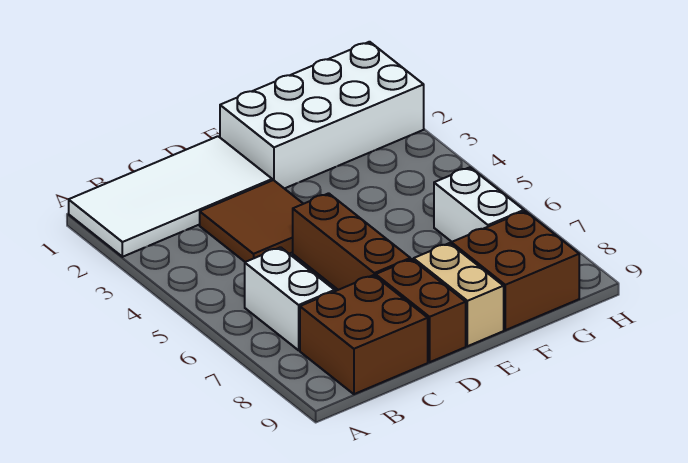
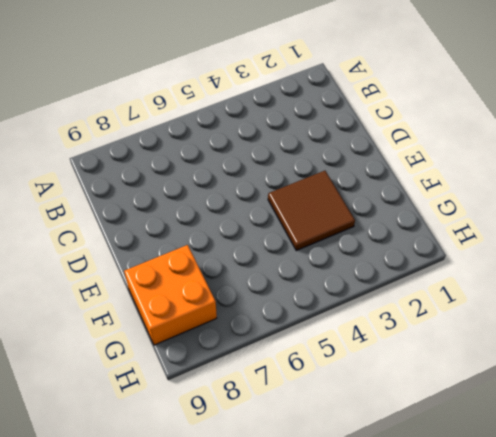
brown tile E3:F4 level 1 -> brown tile C3:D4 level 1
orange brick F8:G9 level 1 -> brown brick F8:G9 level 1
none -> white tile A1:D2 level 1
none -> white brick B6:B7 level 1

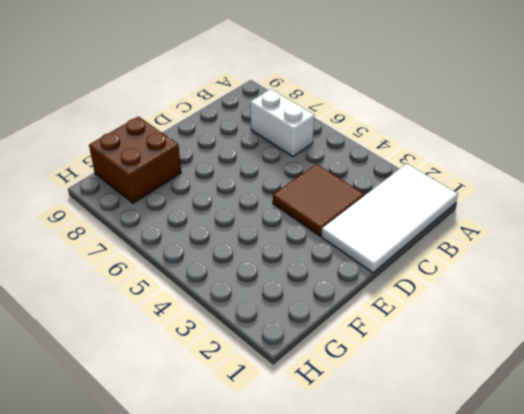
none -> brown brick B8:C9 level 1
none -> brown brick D5:D7 level 1

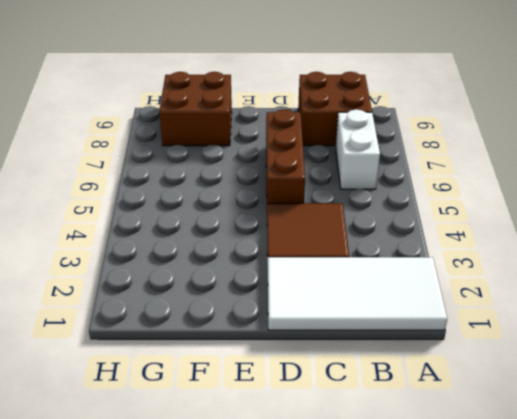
none -> brown brick D8:D9 level 1
none -> white brick E1:H2 level 1

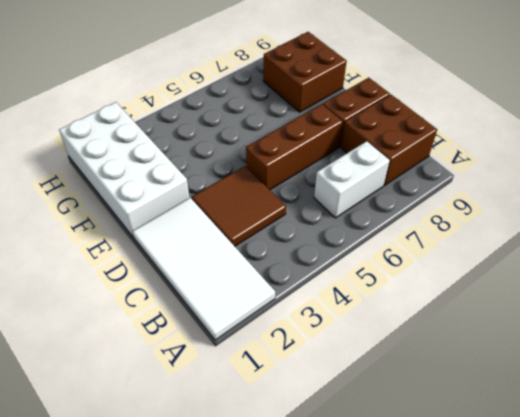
none -> tan brick E8:E9 level 1
none -> white brick G6:G7 level 1

